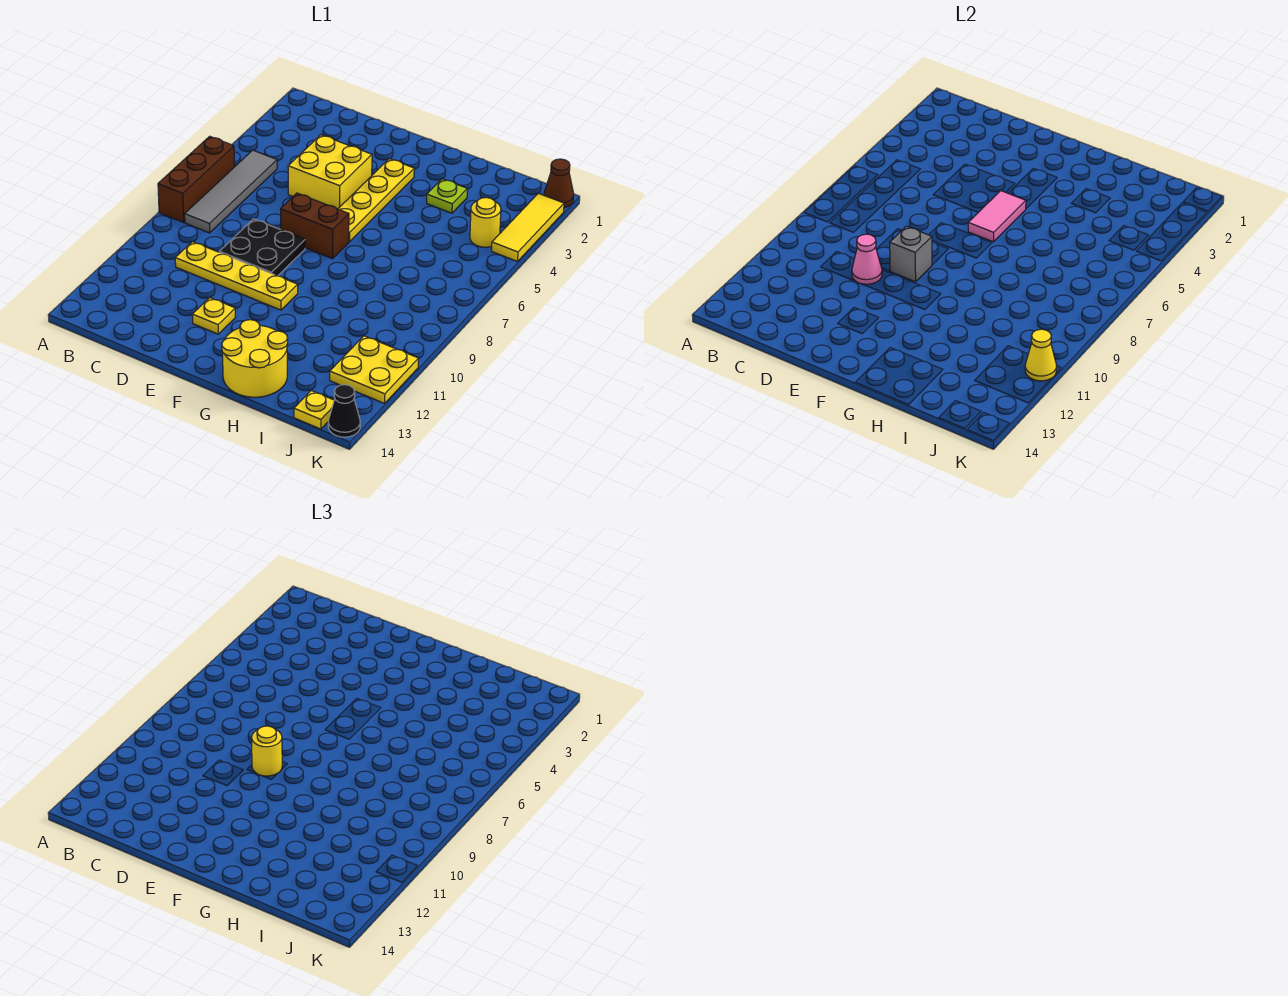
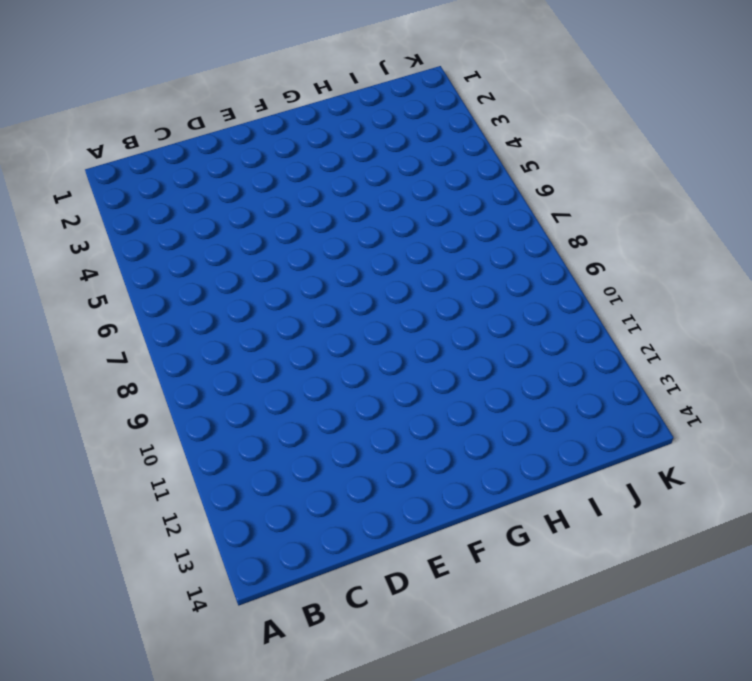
none -> brown brick A6:A8 level 1
none -> grey tile B5:B8 level 1
none -> yellow plate C10:F10 level 1

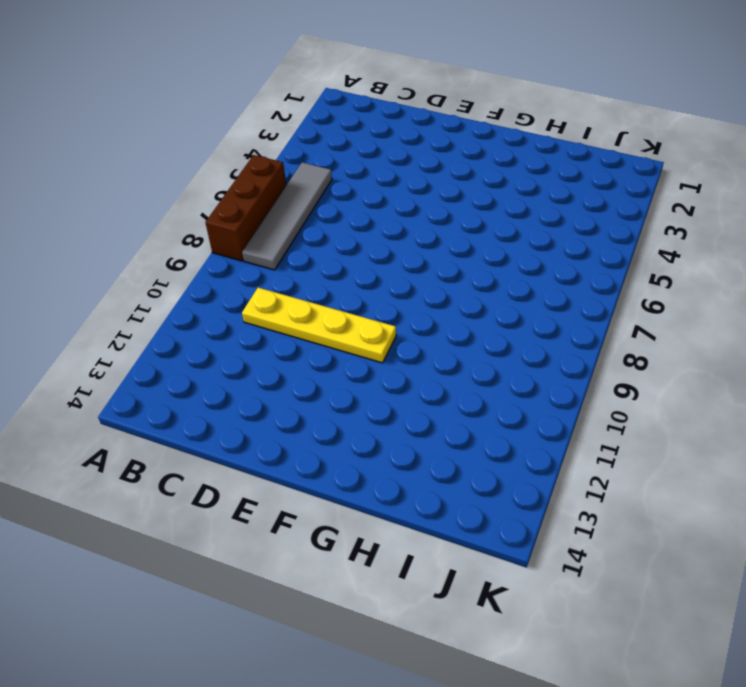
none -> yellow brick D4:E5 level 1
none -> black plate D8:E9 level 1
none -> brown brick E7:F7 level 1

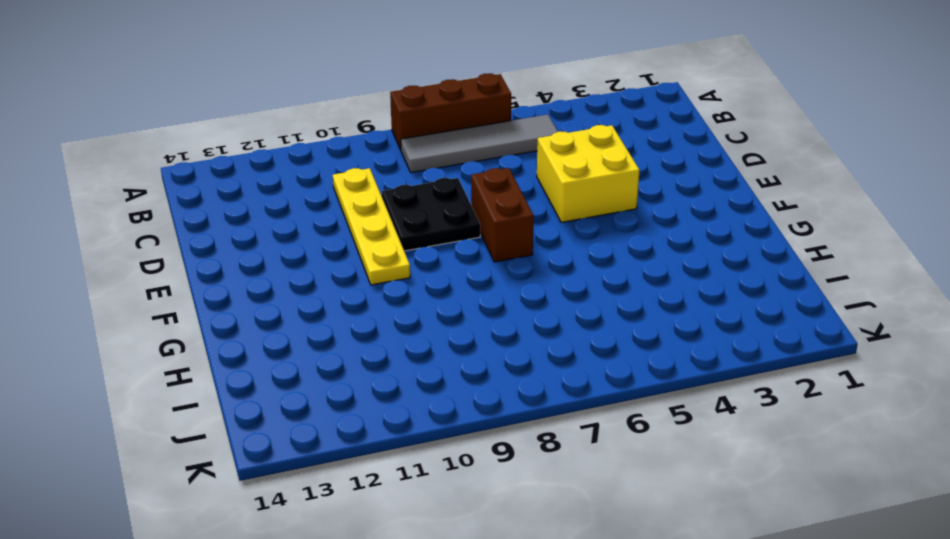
none -> yellow plate E12 level 1
none -> yellow plate F3:F6 level 1
none -> yellow round brick G13:H14 level 1

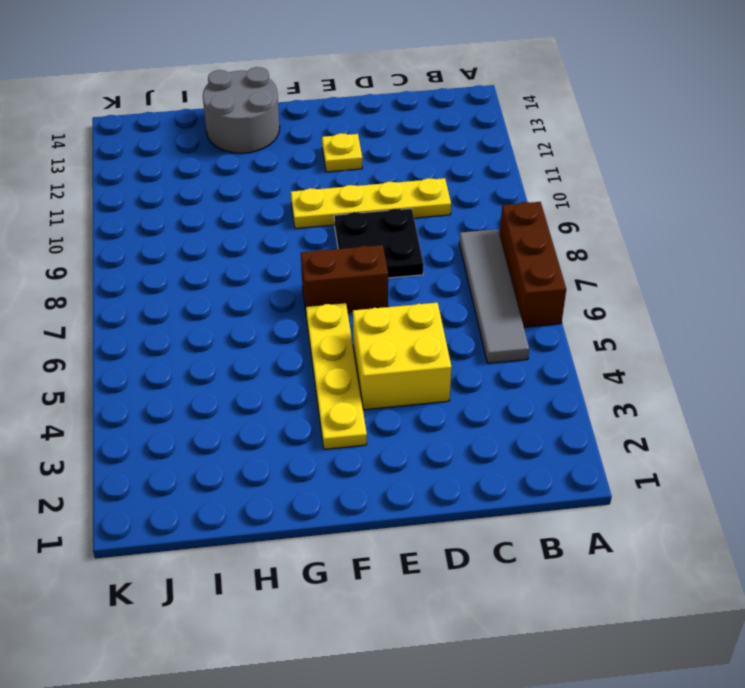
grey round brick G13:H14 level 1 -> yellow round brick G13:H14 level 1
none -> lime plate H3 level 1
none -> yellow round brick J4 level 1
none -> yellow plate J11:K12 level 1

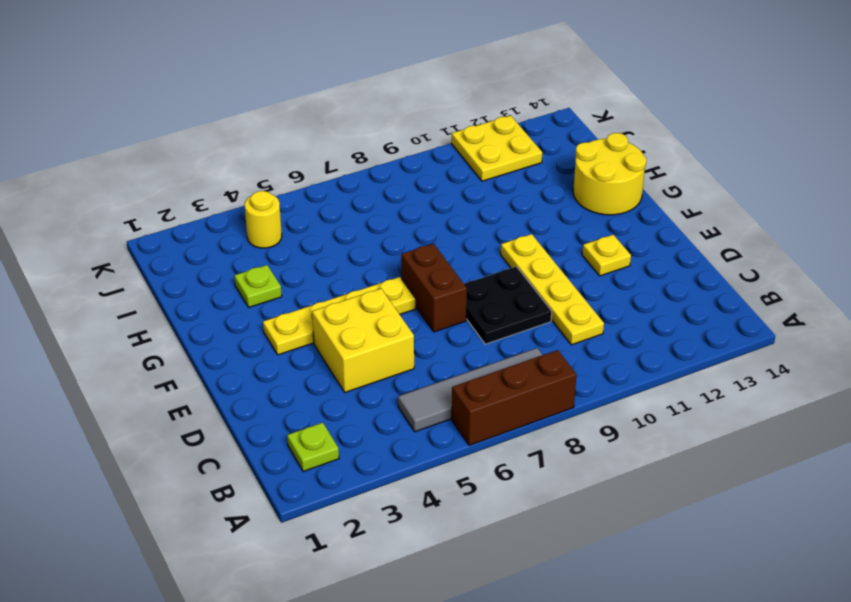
lime plate B2 level 1 -> none
none -> yellow plate J14 level 1
none -> brown cone K1 level 1
none -> yellow tile K2:K4 level 1

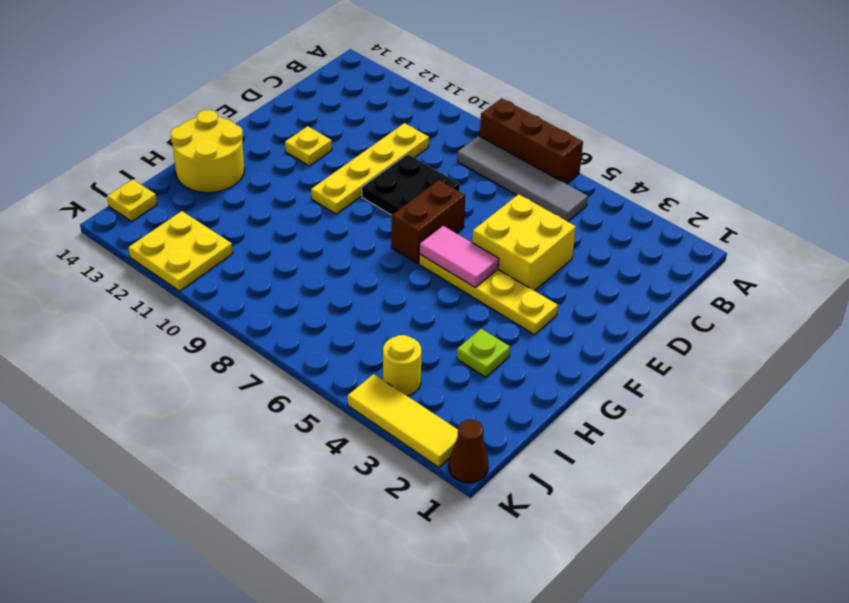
none -> black cone K14 level 1
none -> pink cone D10 level 2
none -> grey brick E9 level 2

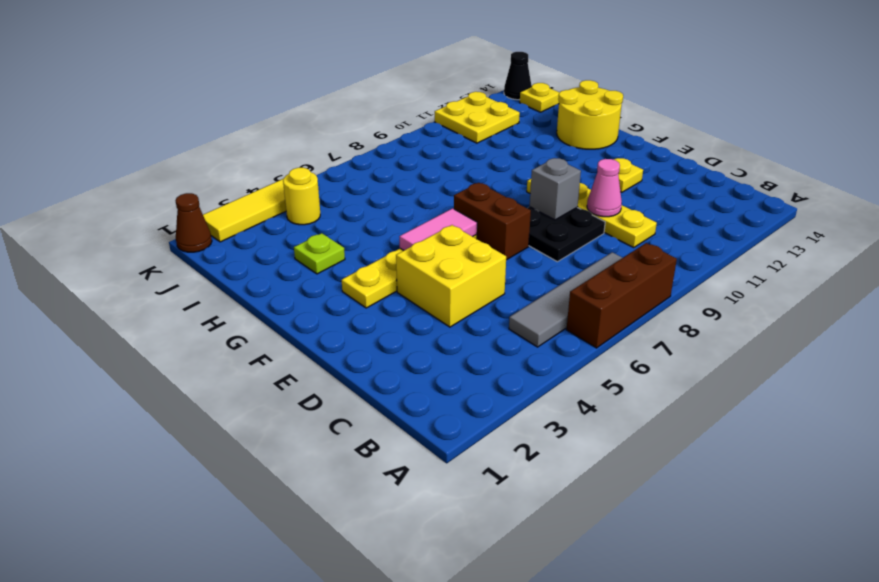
none -> yellow cone K11 level 2
none -> yellow round brick E9 level 3

